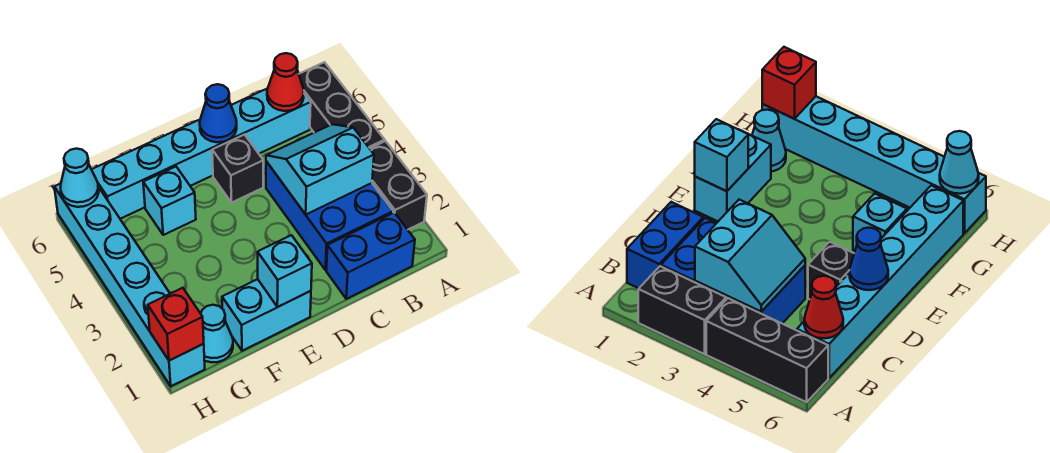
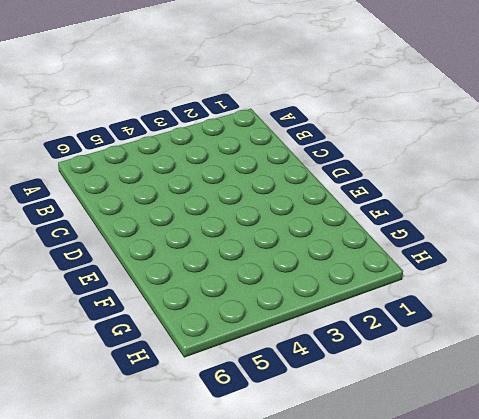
none -> black brick A2:A3 level 1
none -> black brick A4:A6 level 1
none -> blue brick B1:C1 level 1

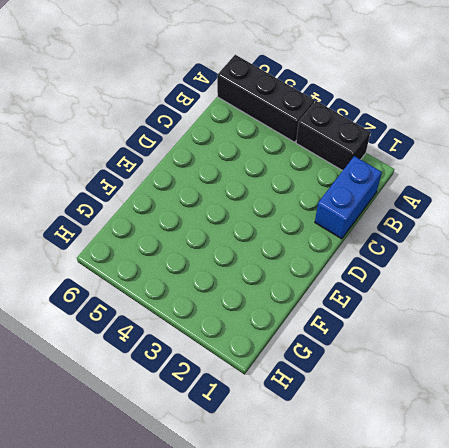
none -> blue brick B2:C4 level 1
none -> cyan brick B6:G6 level 1
none -> black brick D5 level 1

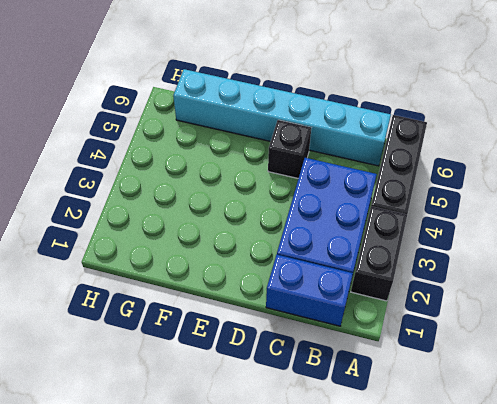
none -> cyan brick E1:F1 level 1
none -> cyan brick F5 level 1
none -> cyan cone G1 level 1

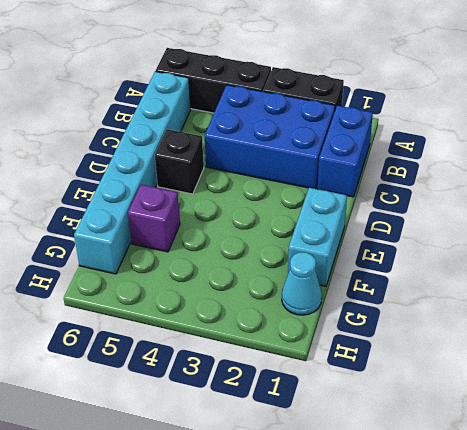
purple brick F5 level 1 -> cyan brick F5 level 1
none -> cyan brick H1:H6 level 1
none -> cyan slope B3:C4 level 2 top 3
none -> red cone B6 level 2

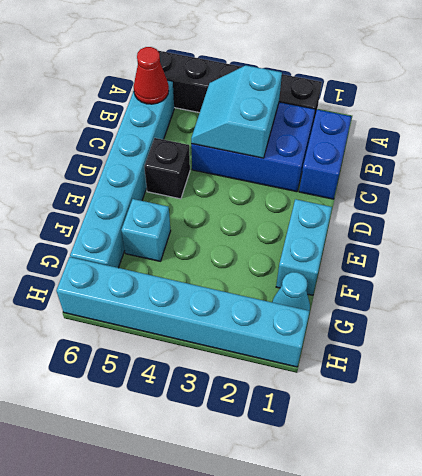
none -> blue cone D6 level 2
none -> cyan brick E1 level 2
none -> red brick H1 level 2

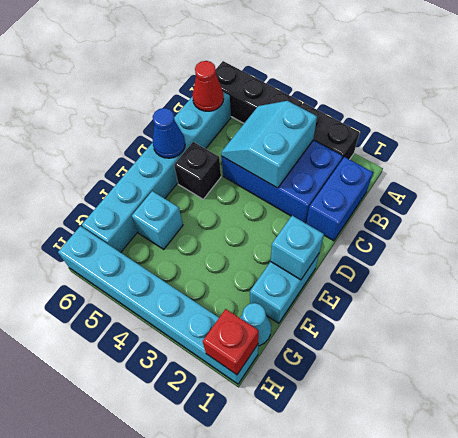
none -> cyan cone H6 level 2

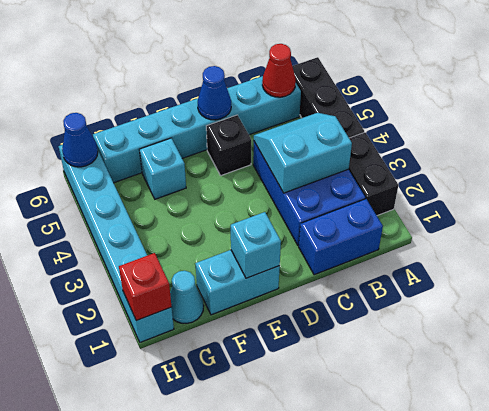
blue cone H6 level 2 -> cyan cone H6 level 2

